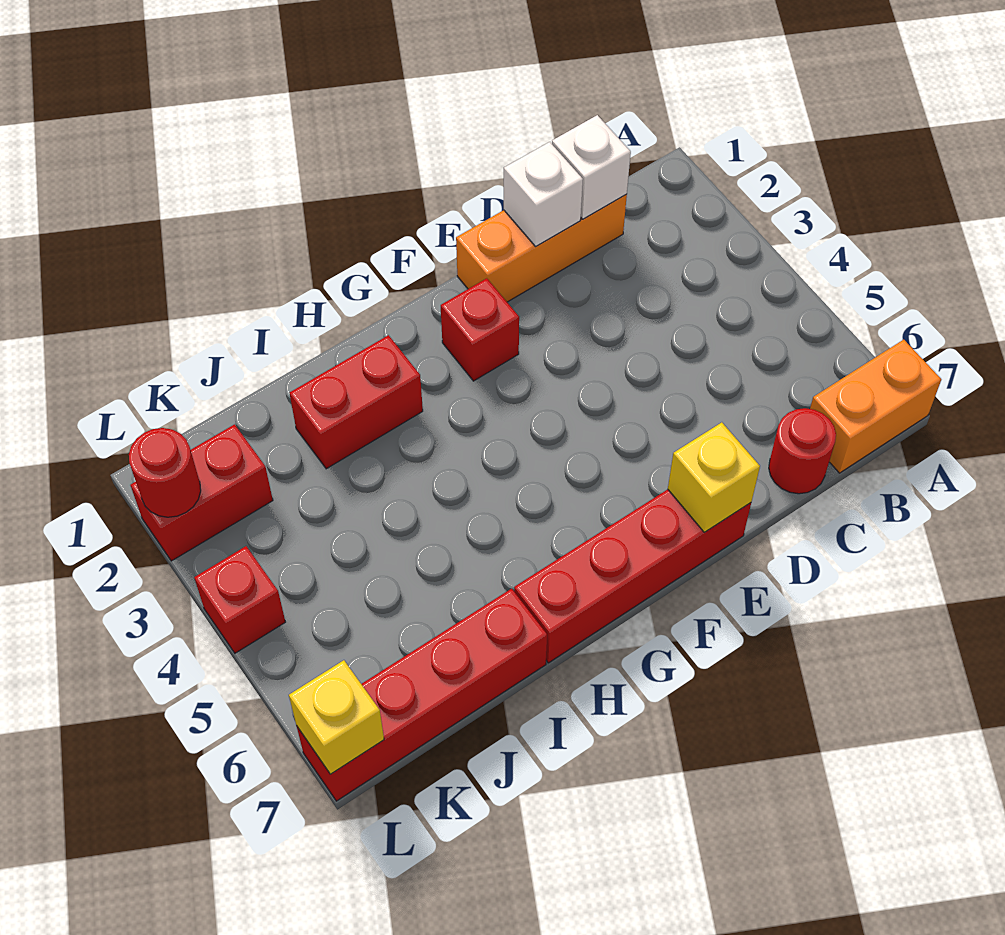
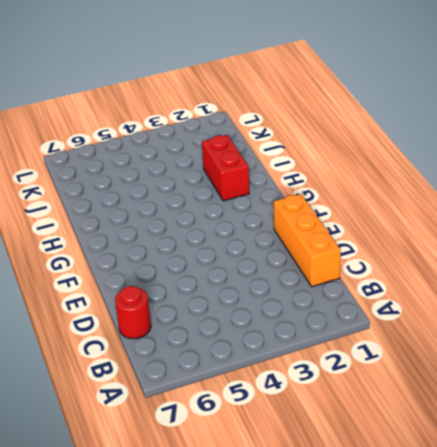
none -> orange brick A7:B7 level 1
none -> red brick E7:H7 level 1
none -> red brick F2 level 1

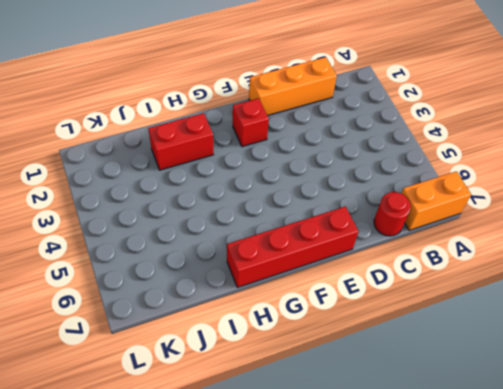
none -> red brick I7:L7 level 1
none -> red brick K2:L2 level 1
none -> red brick L4 level 1

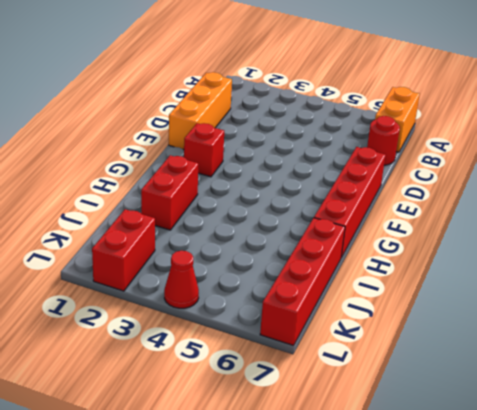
red cone L4 level 1 -> red brick L4 level 1
none -> white brick C1 level 2
none -> white brick D1 level 2
none -> yellow brick E7 level 2

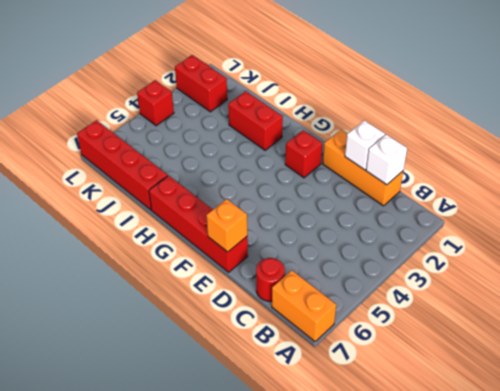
orange brick E7 level 2 -> yellow brick E7 level 2
none -> red round brick L2 level 2
none -> yellow brick L7 level 2

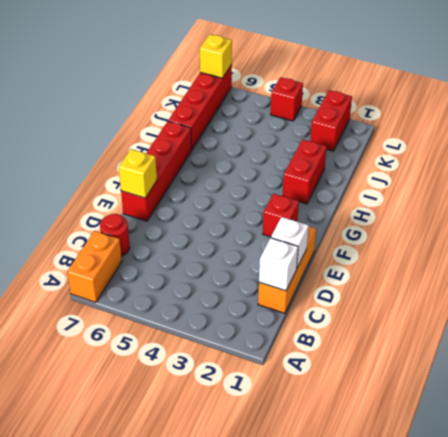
none -> red round brick L2 level 2

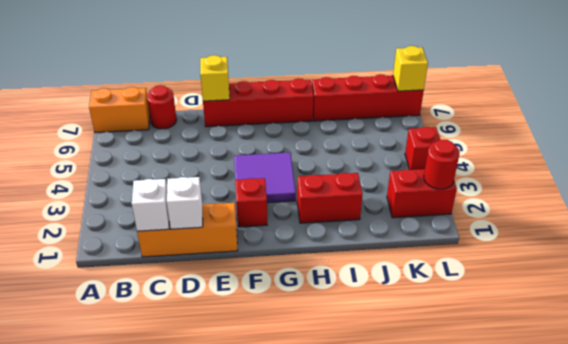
purple tile F3:G4 level 1 -> none

